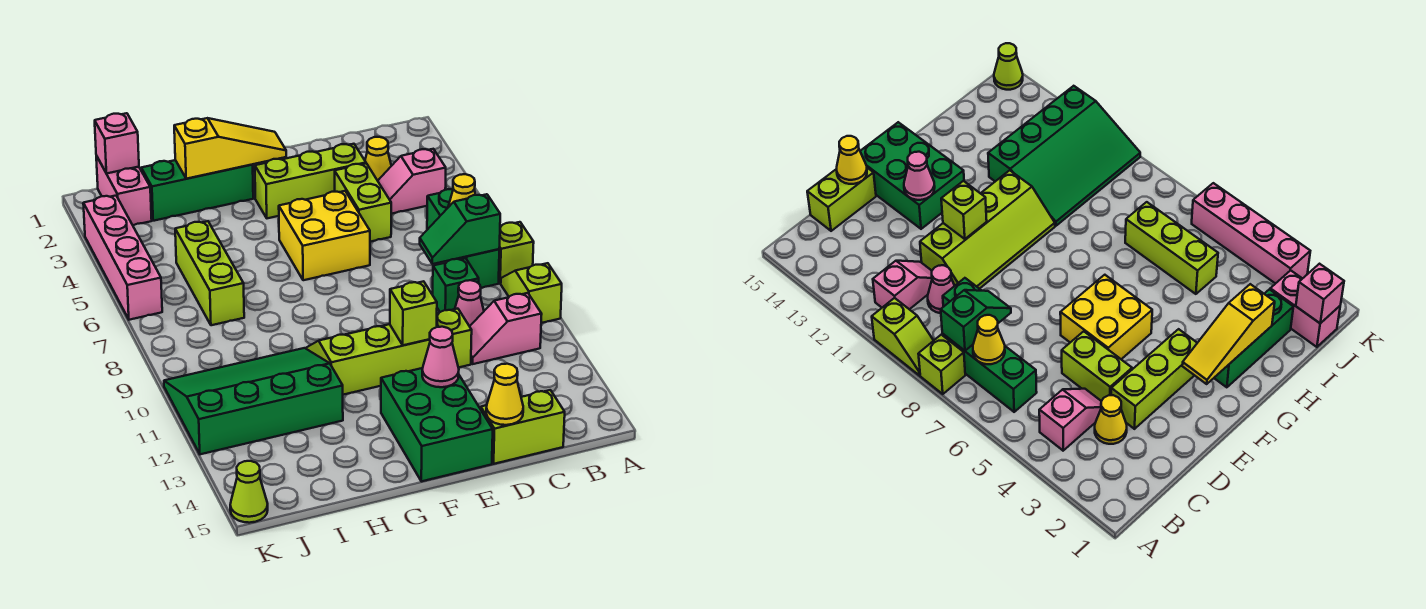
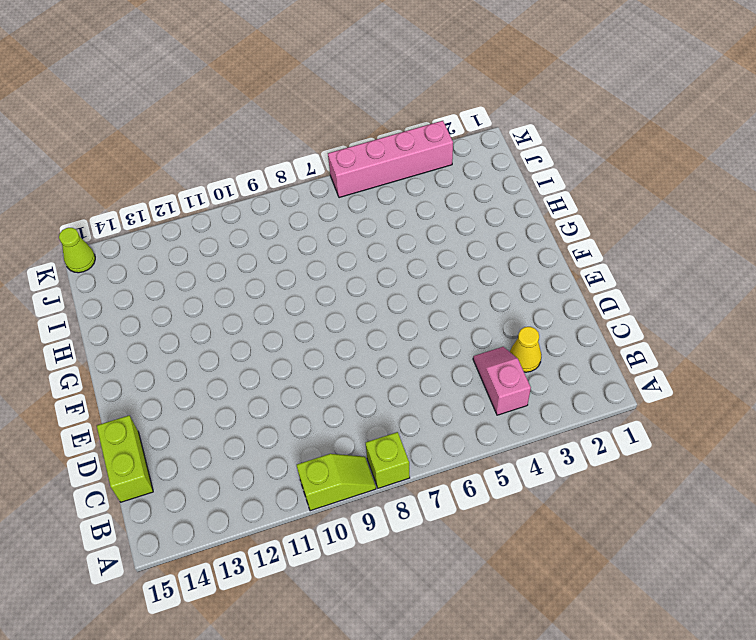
none -> green brick B6:B8 level 1
none -> pink slope B11:C11 level 1 top B
none -> green brick C9 level 1

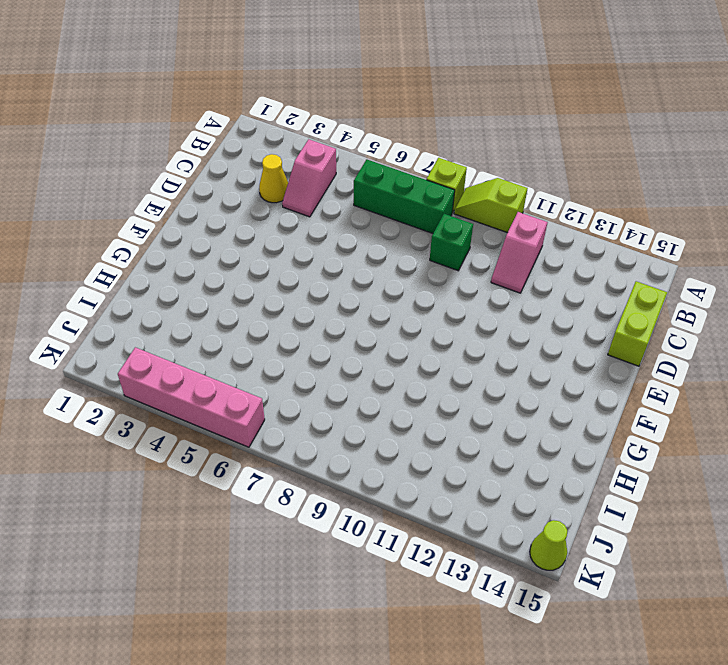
none -> pink cone C10 level 1
none -> lime brick D3:F3 level 1
none -> lime brick D4:D5 level 1

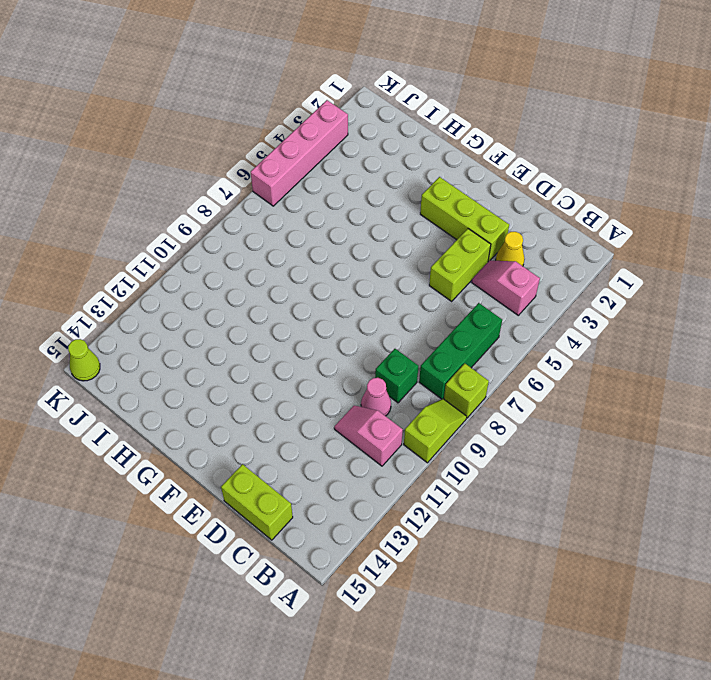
none -> lime slope D10:G11 level 1 top 11
none -> yellow brick E5:F6 level 1
none -> green brick E13:F15 level 1

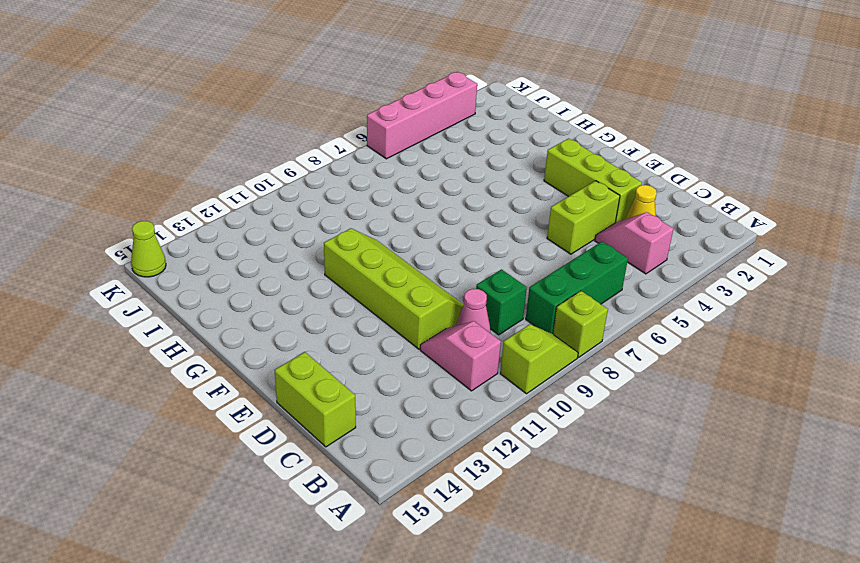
none -> yellow brick E5:F6 level 1
none -> green brick E13:F15 level 1
none -> green brick G2:I2 level 1

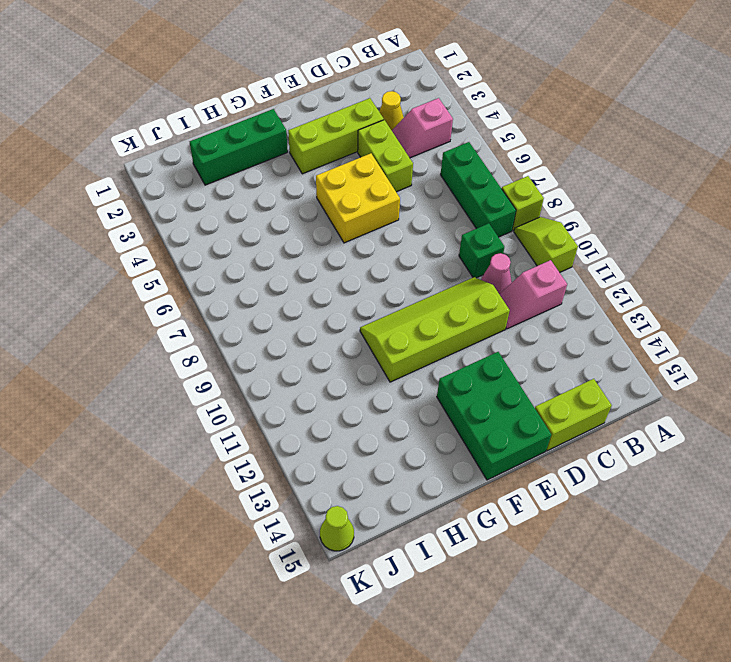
none -> green slope H10:K12 level 1 top 12
none -> lime brick I5:I7 level 1
none -> pink brick J1:J2 level 1

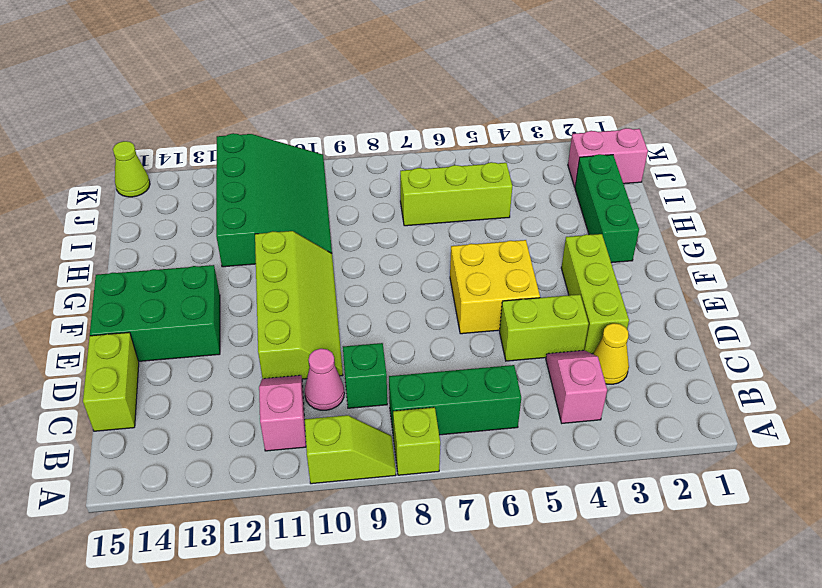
none -> pink brick K3:K6 level 1
none -> yellow cone B7 level 2
none -> green slope B8:C8 level 2 top B

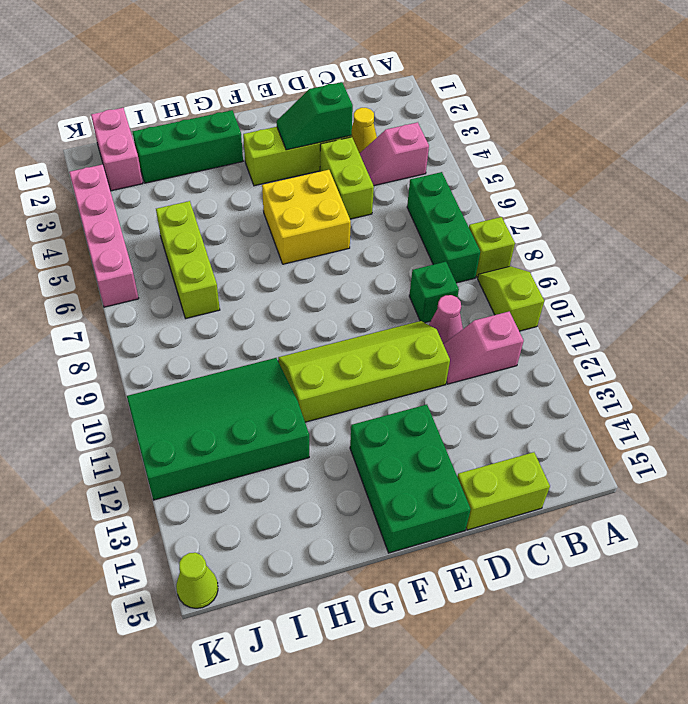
green slope D3:E3 level 2 top D -> green slope B8:C8 level 2 top B
none -> yellow cone B7 level 2
none -> yellow cone D15 level 2
none -> lime brick E11 level 2

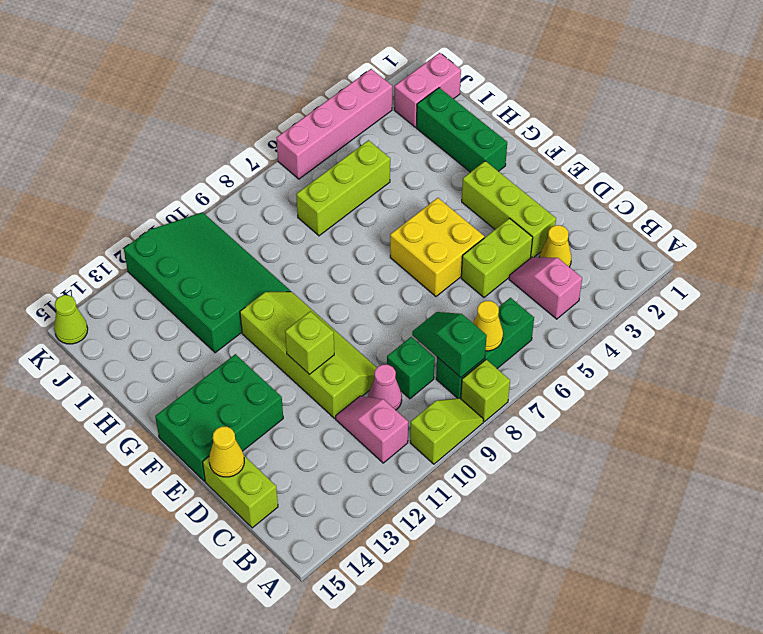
none -> pink cone E13 level 2
none -> yellow slope F2:H2 level 2 top H
none -> pink brick J1 level 2

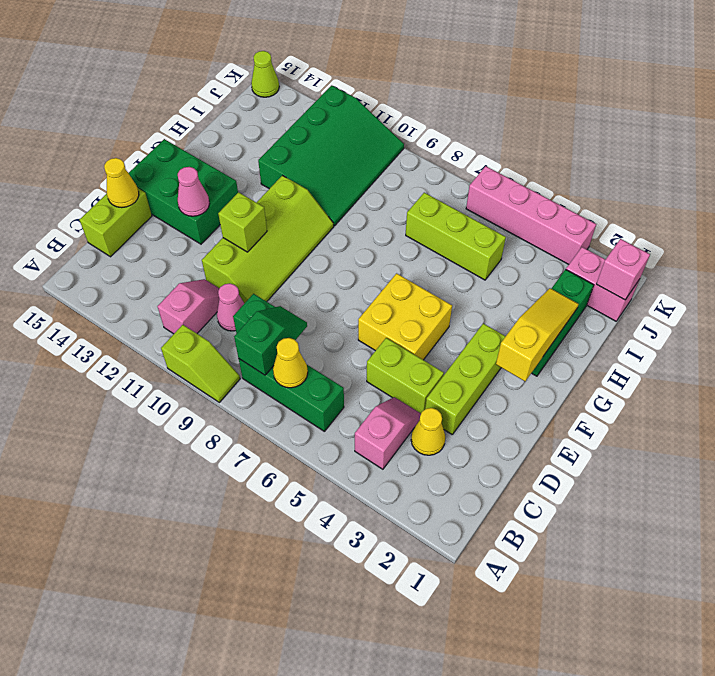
yellow slope F2:H2 level 2 top F -> yellow slope F2:H2 level 2 top H
none -> lime brick A8 level 1

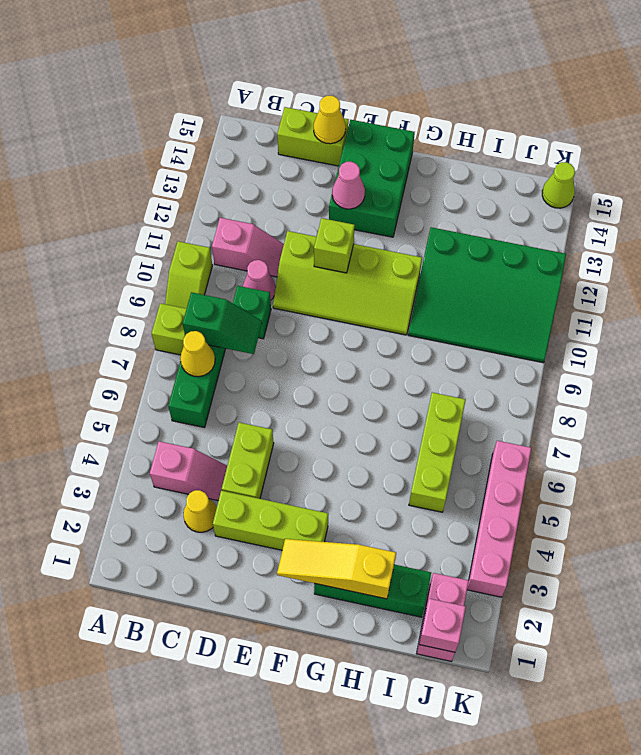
none -> yellow brick E5:F6 level 1

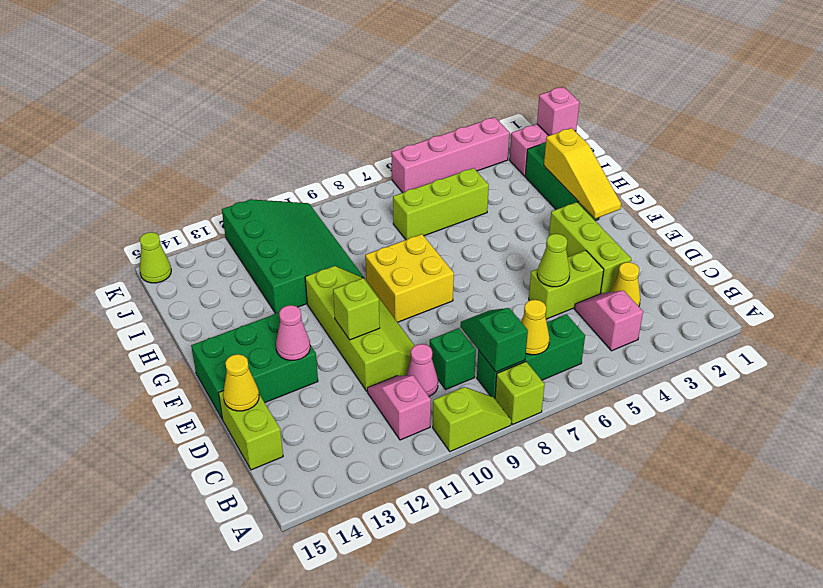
lime cone D5 level 2 -> none
yellow brick F8:G9 level 1 -> yellow brick E5:F6 level 1

